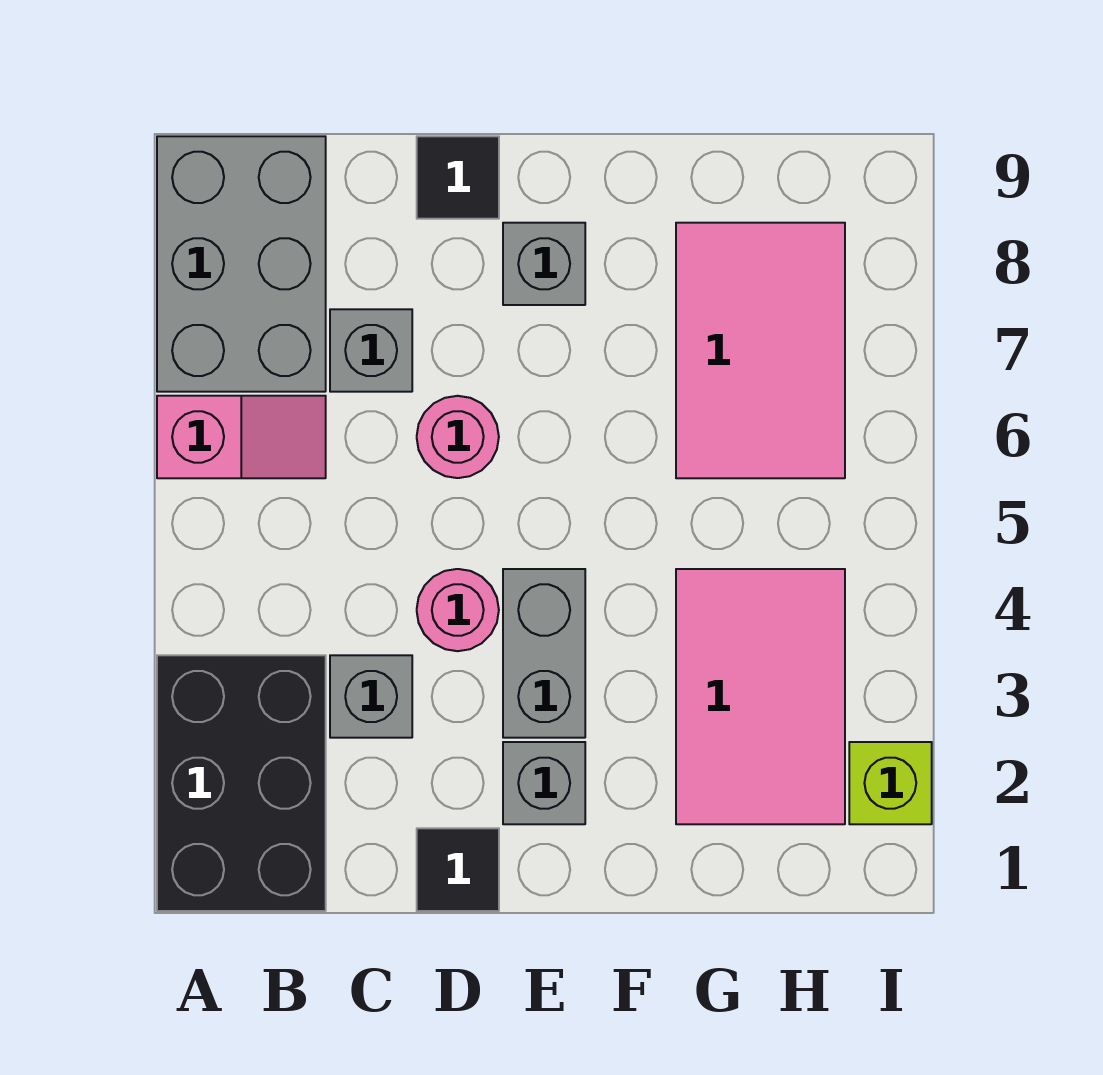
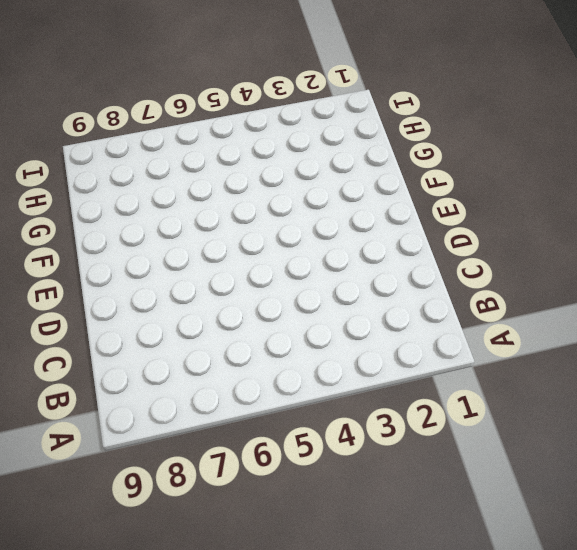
none -> black brick A1:B3 level 1
none -> pink slope A6:B6 level 1 top A
none -> grey brick A7:B9 level 1

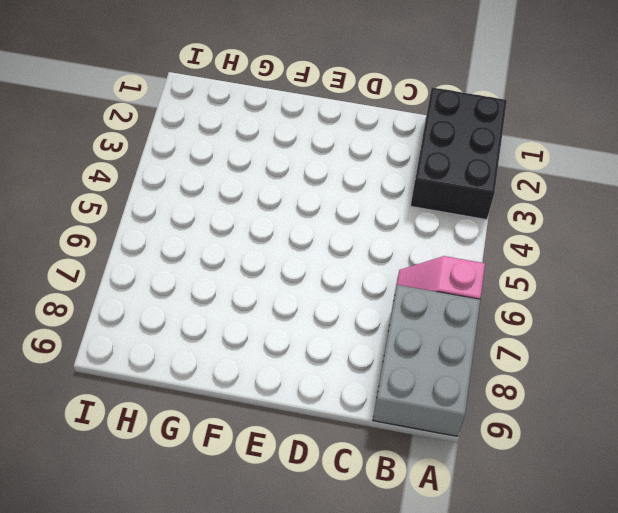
none -> grey brick C3 level 1
none -> grey brick C7 level 1
none -> black tile D1 level 1

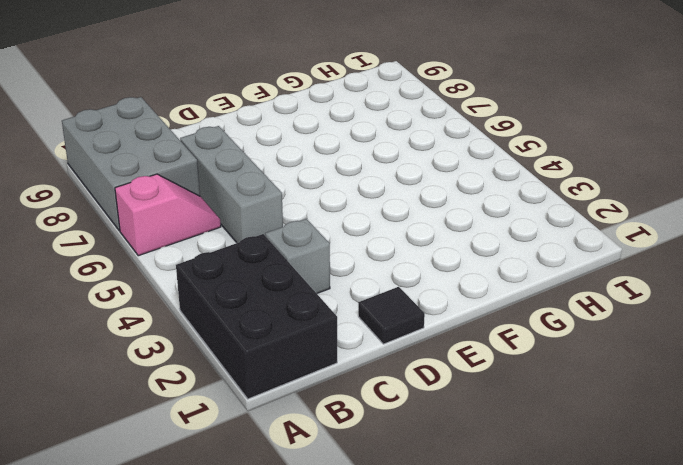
grey brick C5:C7 level 1 -> grey brick C7 level 1
none -> pink round brick D4 level 1
none -> pink round brick D6 level 1
none -> black tile D9 level 1

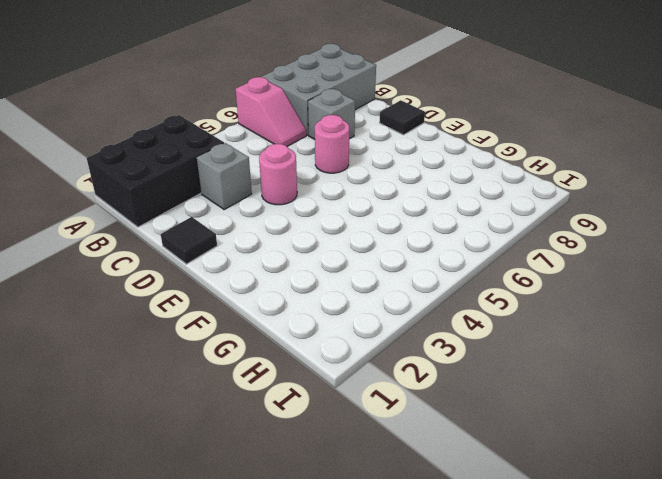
none -> grey brick E2 level 1
none -> grey brick E3:E4 level 1
none -> grey brick E8 level 1

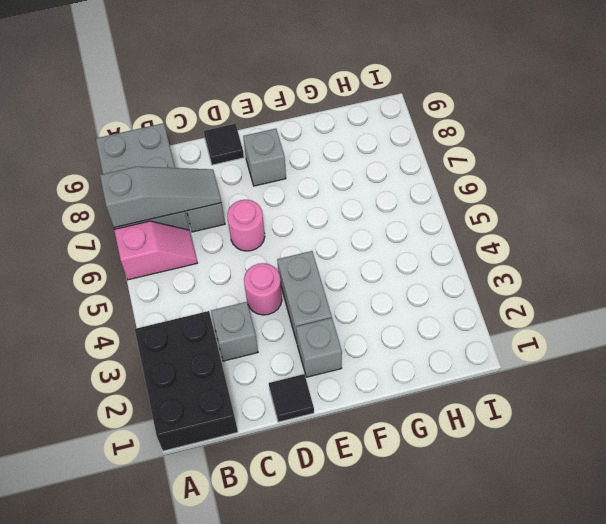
grey slope A7:C7 level 2 top A -> none
none -> pink tile G2:H4 level 1
none -> pink tile G6:H8 level 1
none -> lime brick I2 level 1

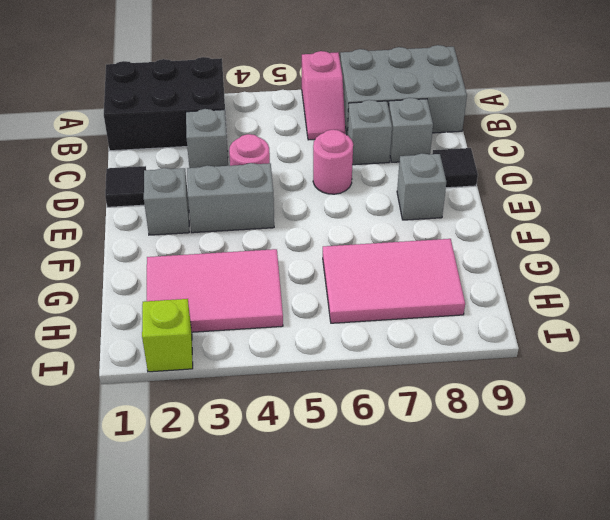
grey brick C8 level 1 -> none

